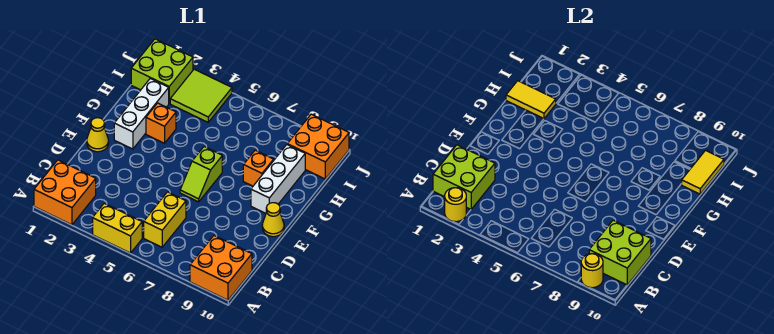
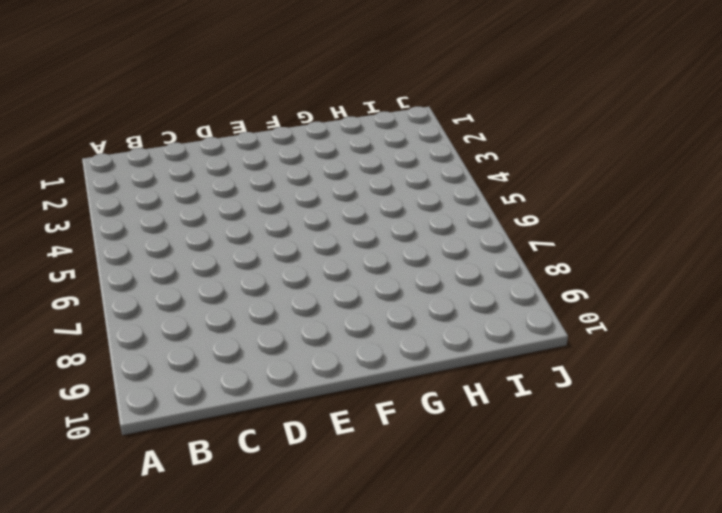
none -> orange brick A1:B2 level 1
none -> yellow brick A4:A5 level 1
none -> orange brick A9:B10 level 1

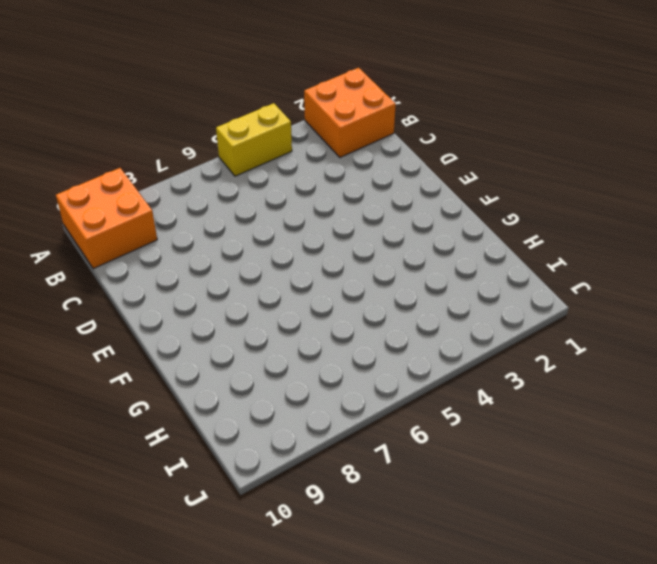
none -> yellow brick B6:C6 level 1
none -> yellow cone E1 level 1
none -> lime slope E6:F6 level 1 top F

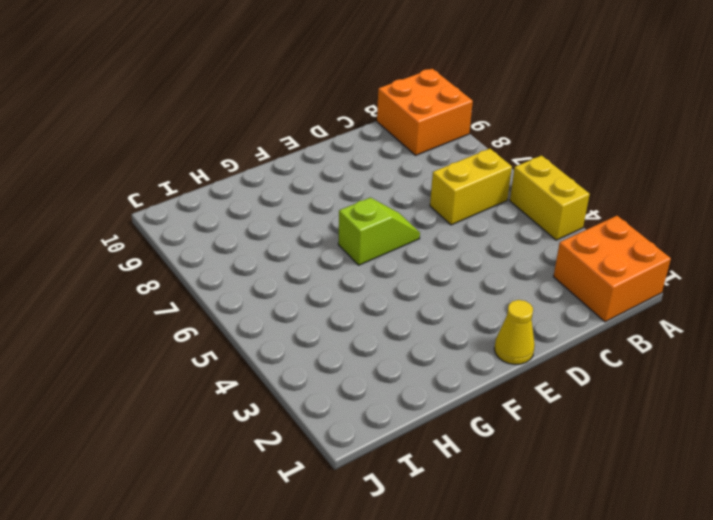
none -> yellow cone E10 level 1
none -> white brick F2:H2 level 1
none -> white brick F9:H9 level 1

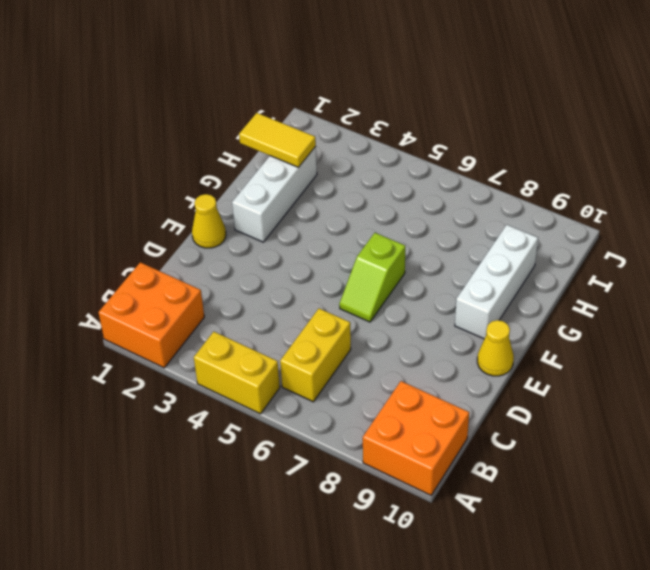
none -> orange brick G3 level 1
none -> orange brick G8 level 1
none -> lime brick I1:J2 level 1

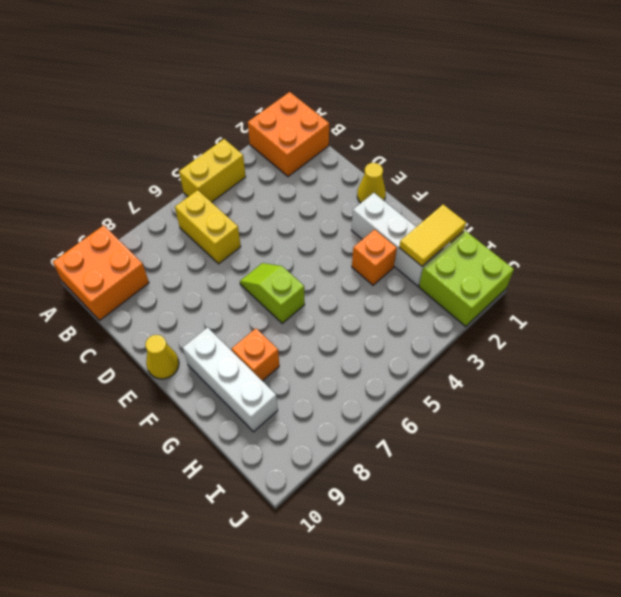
none -> lime tile I3:J4 level 1
none -> orange brick I9:J10 level 1
none -> yellow round brick A2 level 2

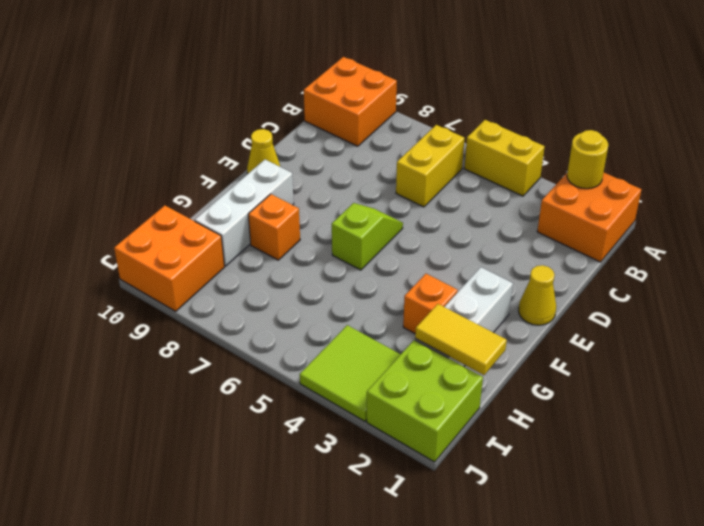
none -> yellow round brick A9 level 2
none -> lime brick B1:C2 level 2
none -> lime brick B9:C10 level 2

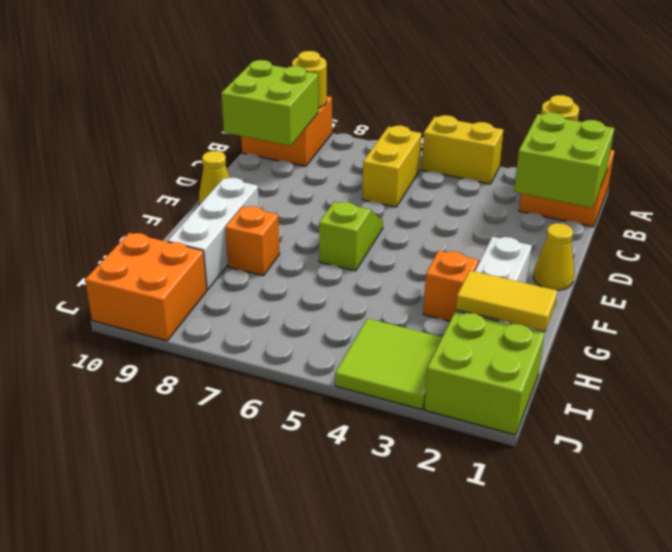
none -> yellow tile H10:I10 level 2

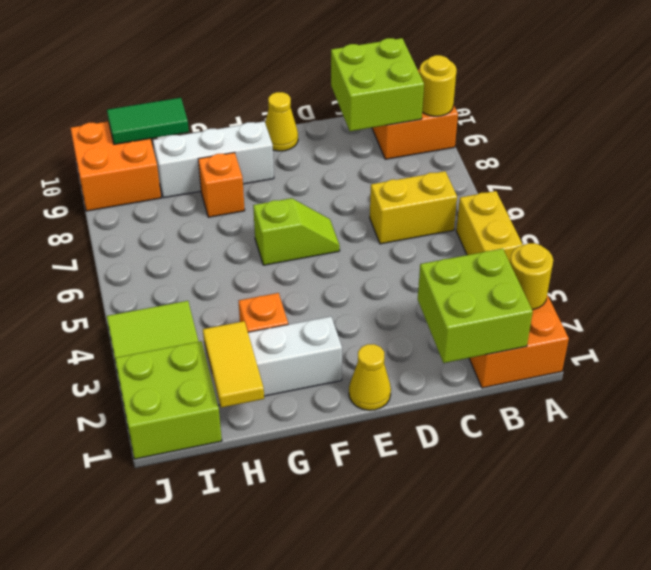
green tile H10:I10 level 2 -> yellow tile H10:I10 level 2

